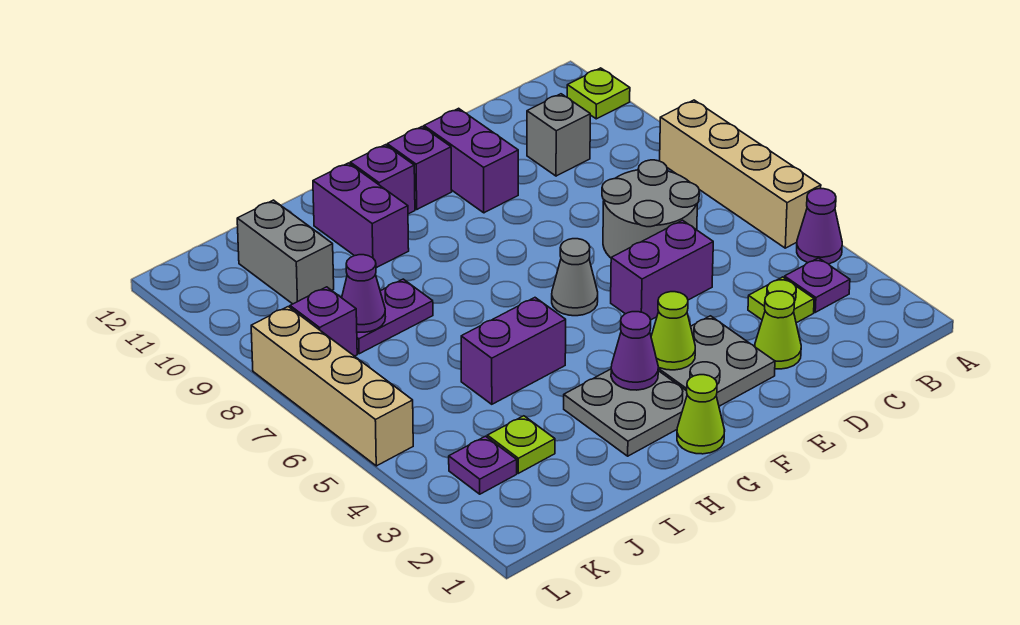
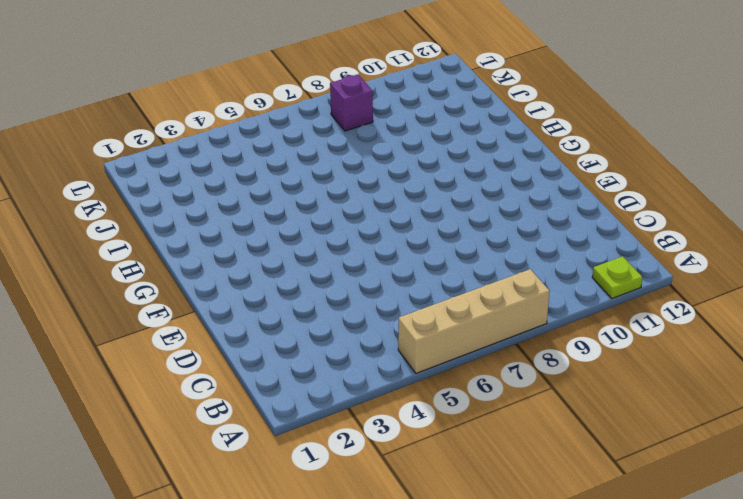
none -> purple cone A4 level 1
none -> purple plate B3 level 1
none -> lime plate C3 level 1

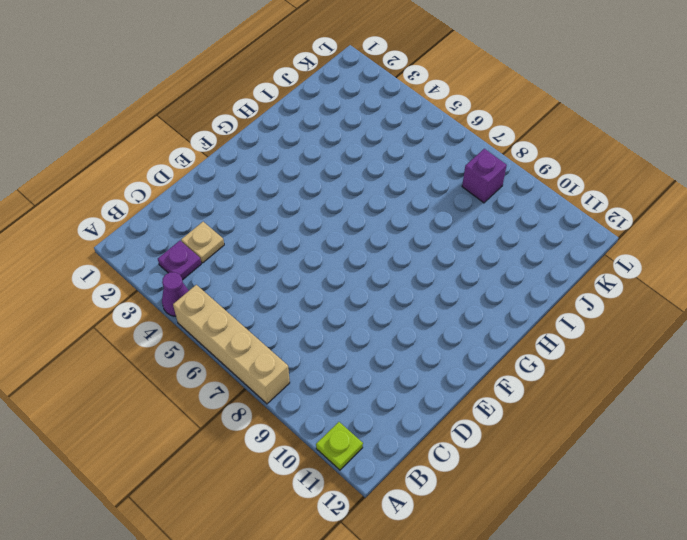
tan plate C3 level 1 -> lime plate C3 level 1
none -> grey round brick C6:D7 level 1
none -> grey brick C10 level 1
none -> lime cone D2 level 1

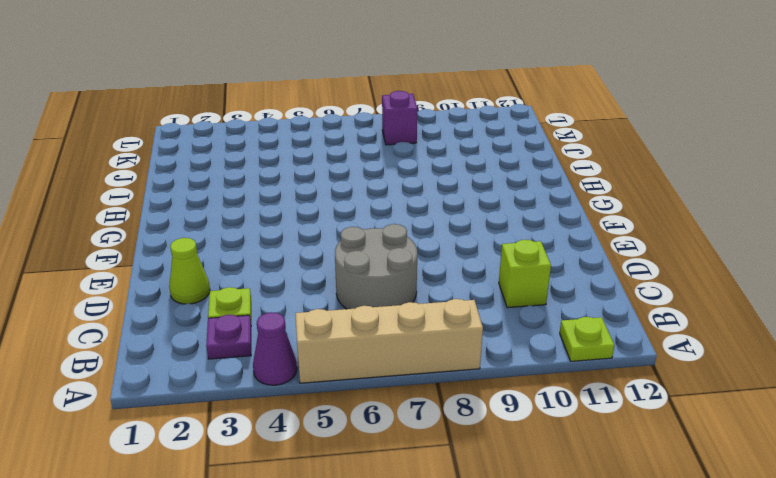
lime brick C10 level 1 -> grey brick C10 level 1
none -> purple brick D5:E5 level 1
none -> grey plate E2:F3 level 1
none -> purple brick E10:E11 level 1

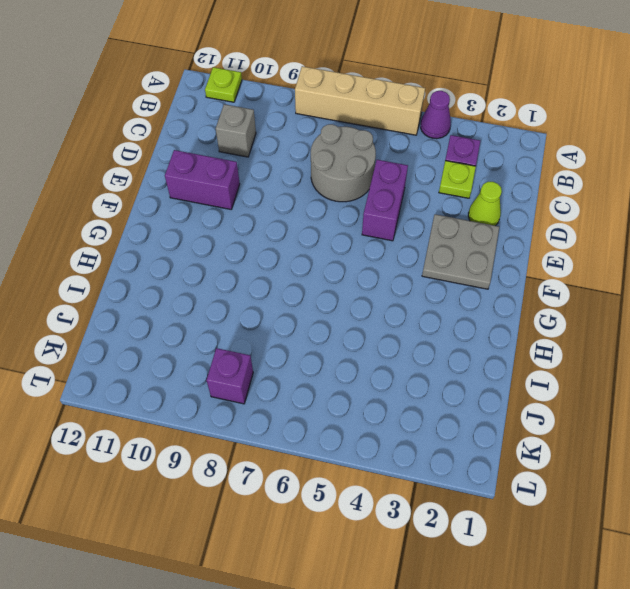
none -> grey cone F6 level 1
none -> purple brick F11 level 1
none -> lime cone G1 level 1

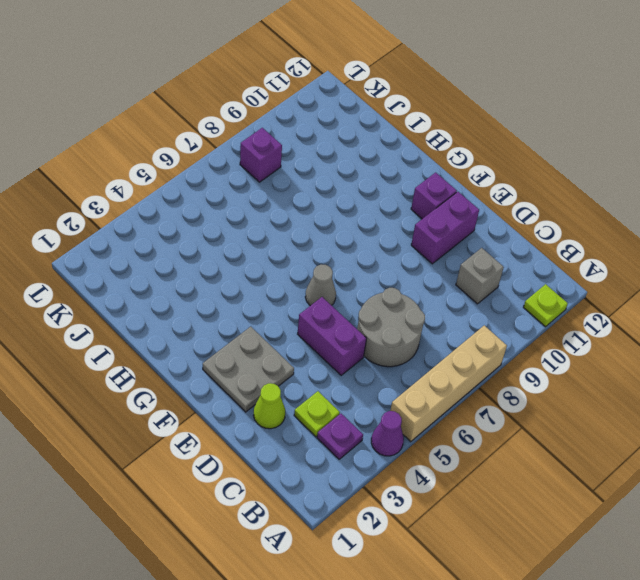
none -> lime cone G1 level 1
none -> grey plate G2:H3 level 1
none -> purple brick G11 level 1

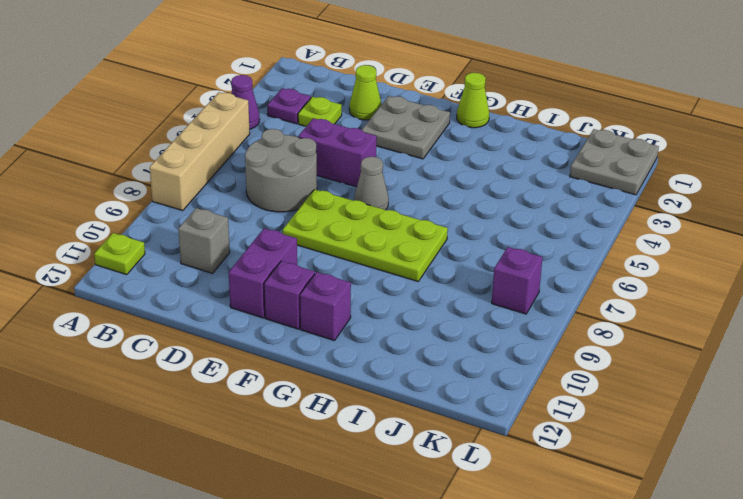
lime plate E7:H8 level 1 -> none
grey plate K1:L2 level 1 -> grey plate G2:H3 level 1
none -> purple brick H5:I5 level 1
none -> purple brick H10:H11 level 1
none -> purple plate I8:J8 level 1

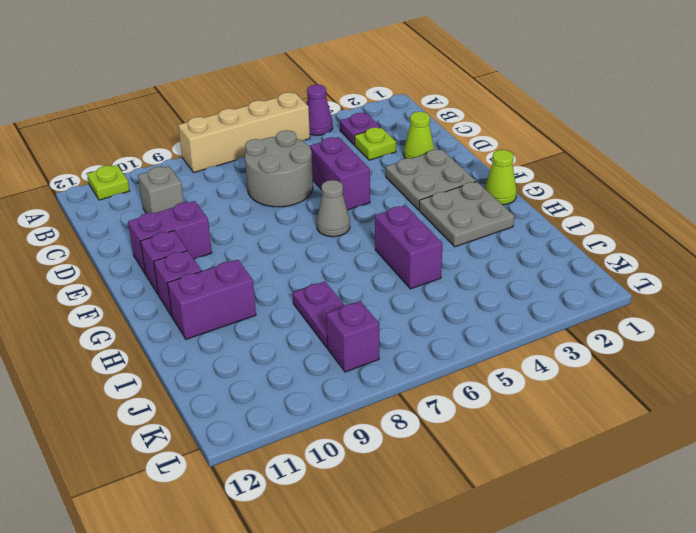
none -> lime plate J3 level 1
none -> grey brick J10:J11 level 1
none -> purple plate K3 level 1

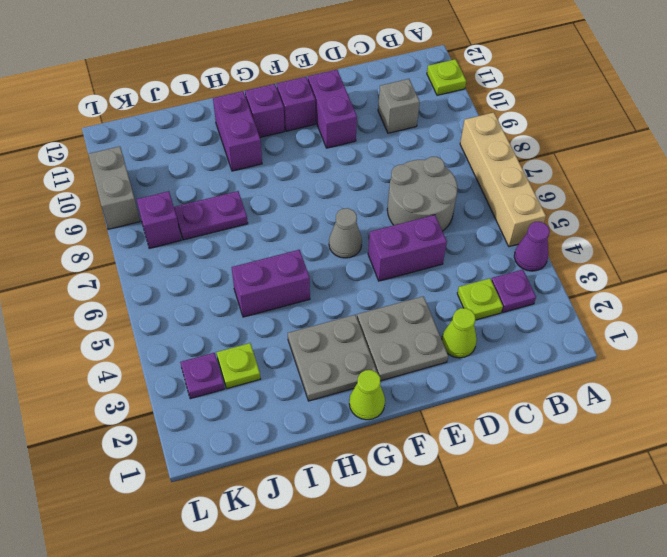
grey brick L9:L10 level 1 -> grey brick J10:J11 level 1
none -> tan brick L5:L8 level 1
none -> lime cone F3 level 2
none -> purple cone G3 level 2

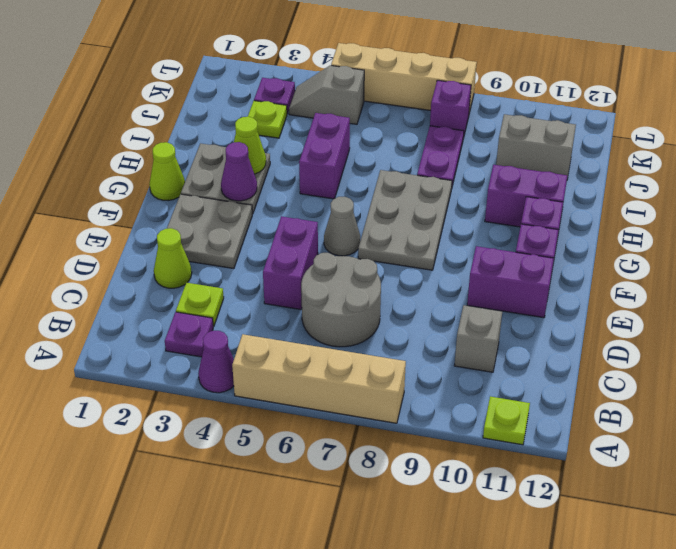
grey plate F7:H8 level 1 -> none
lime cone H3 level 2 -> lime cone F3 level 2
grey slope K4:K5 level 1 top 5 -> none
none -> purple cone J8 level 2

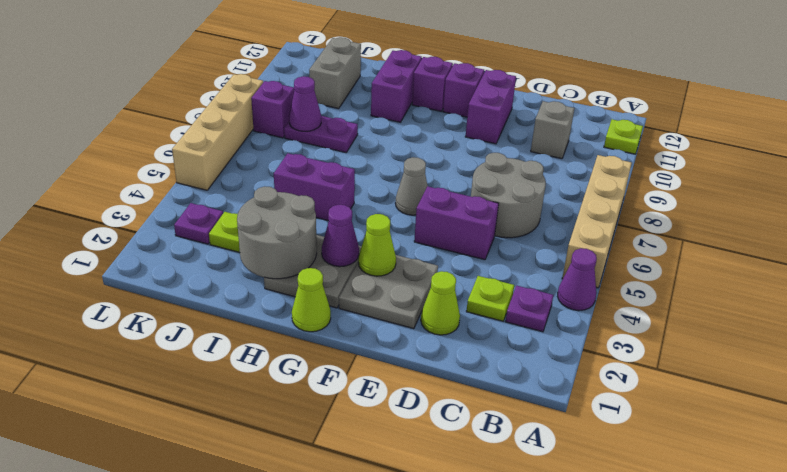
grey round brick H2:I3 level 2 -> none

